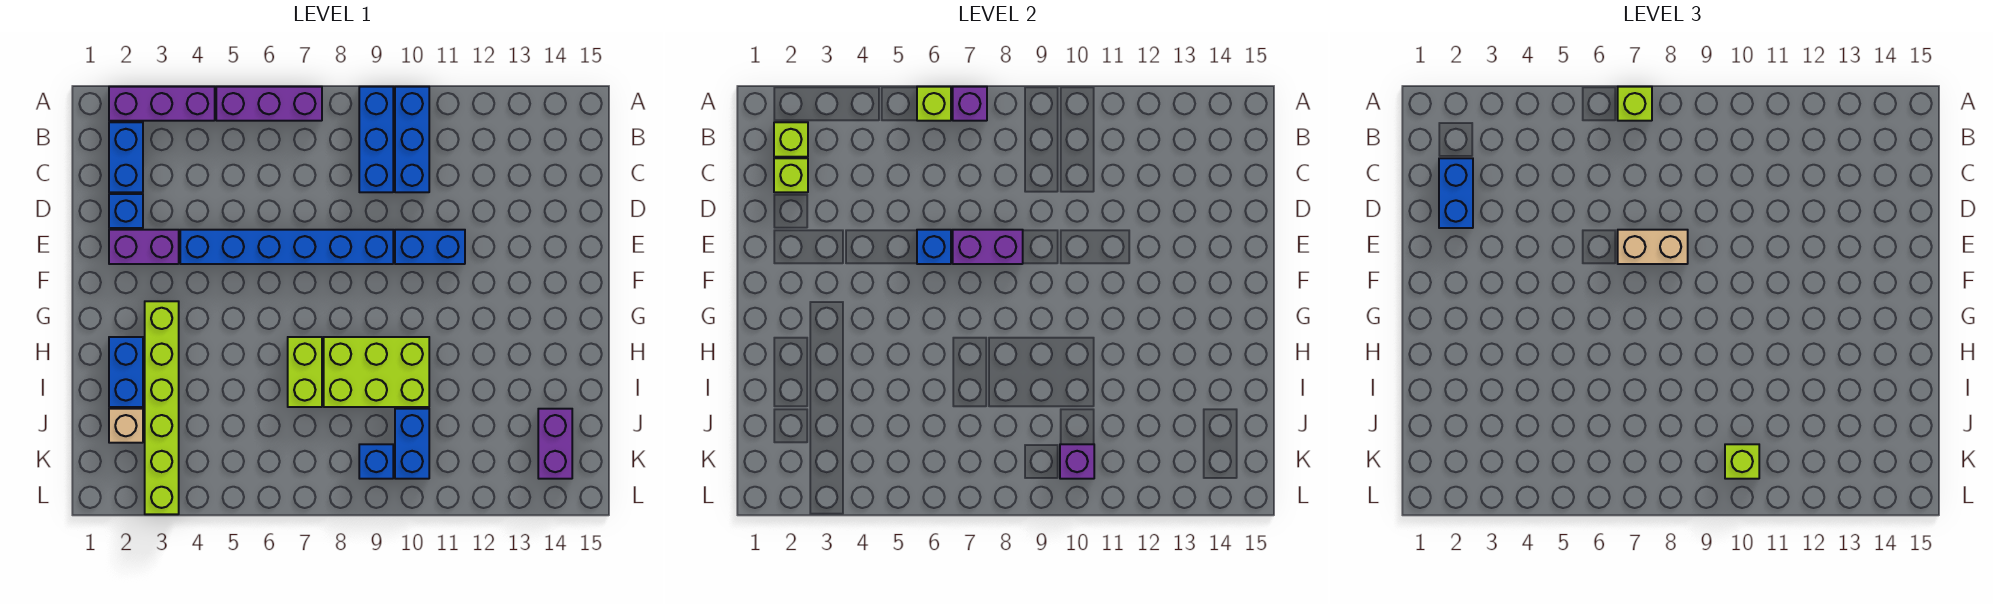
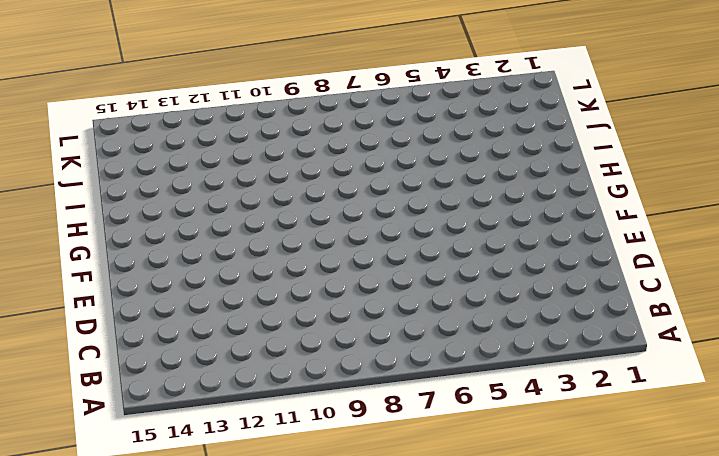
none -> purple brick A2:A4 level 1
none -> purple brick A5:A7 level 1
none -> blue brick A9:C9 level 1

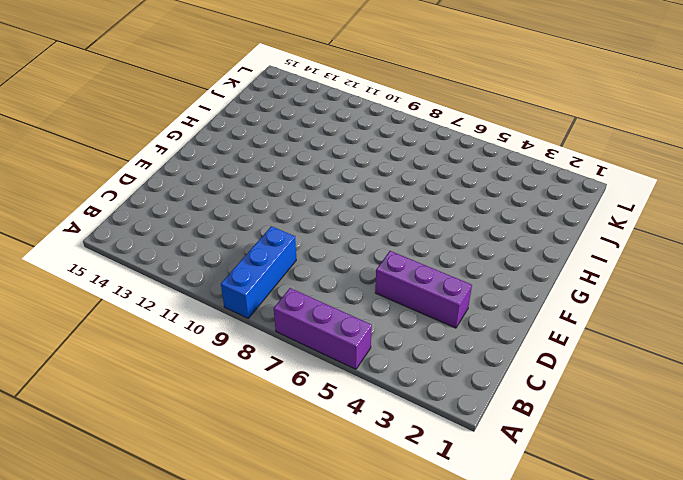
purple brick D3:D5 level 1 -> purple brick A2:A4 level 1
none -> blue brick A10:C10 level 1
none -> blue brick B2:C2 level 1
none -> blue brick D2 level 1

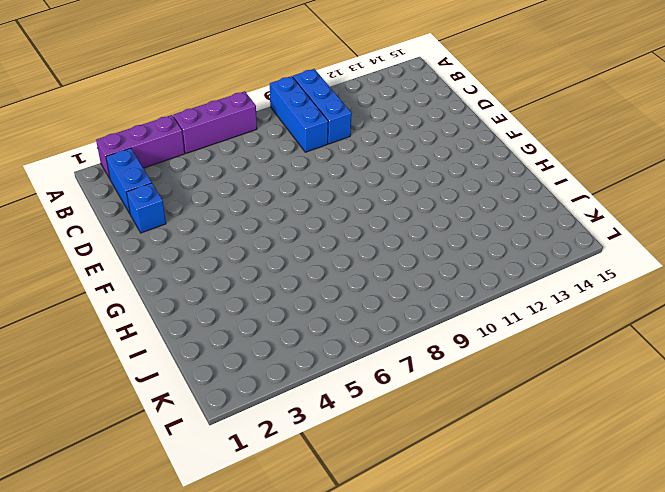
none -> purple brick E2:E3 level 1
none -> blue brick E4:E9 level 1
none -> blue brick E10:E11 level 1

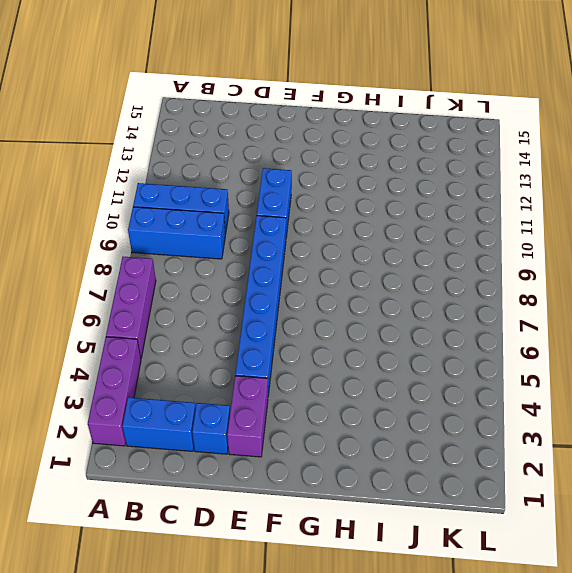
none -> lime brick G3:L3 level 1
none -> blue brick H2:I2 level 1
none -> lime brick H7:I7 level 1

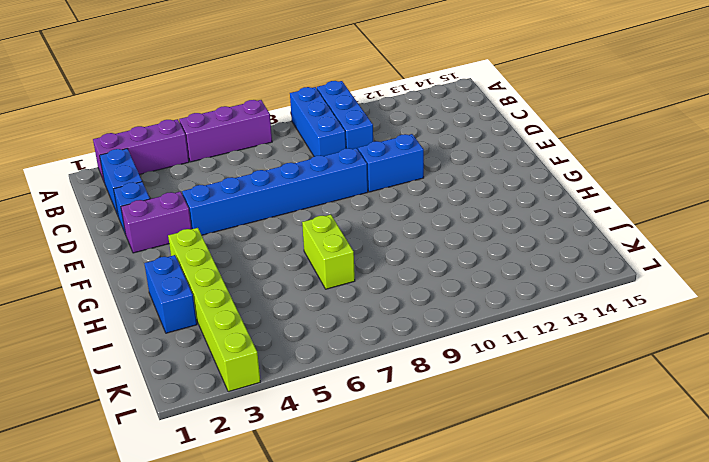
none -> lime brick H8:I10 level 1
none -> tan brick J2 level 1
none -> blue brick J10:K10 level 1

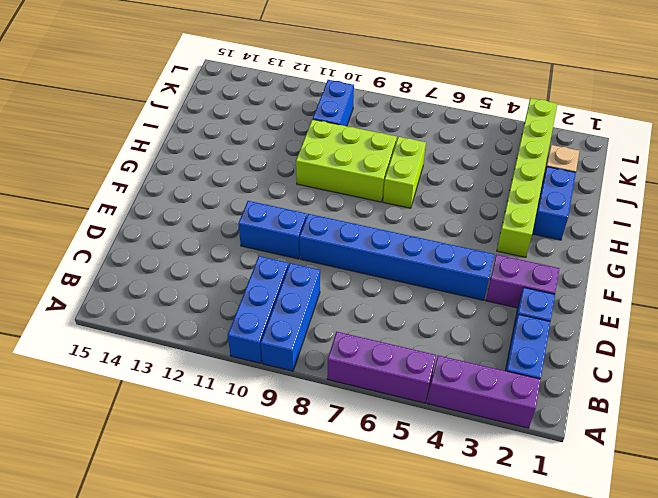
none -> purple brick J14:K14 level 1
none -> blue brick K9 level 1
none -> lime brick A6 level 2

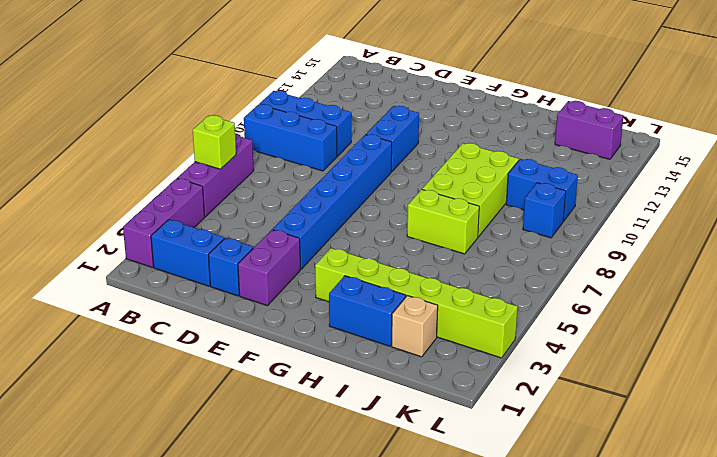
none -> purple brick A7 level 2
none -> lime brick B2 level 2
none -> lime brick C2 level 2

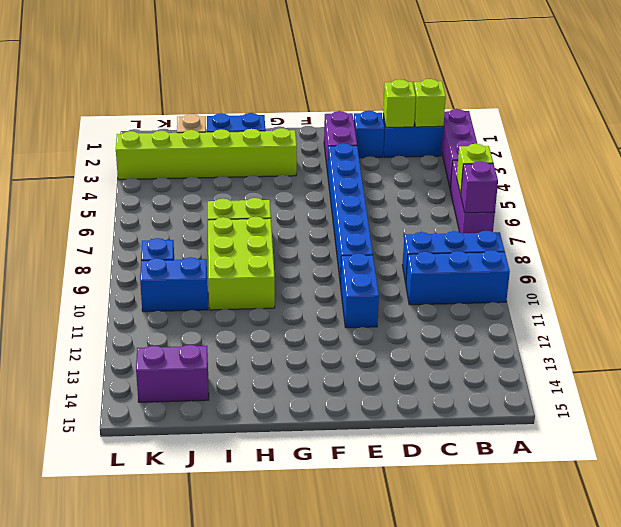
none -> blue brick E6 level 2
none -> purple brick E7:E8 level 2
none -> purple brick K10 level 2

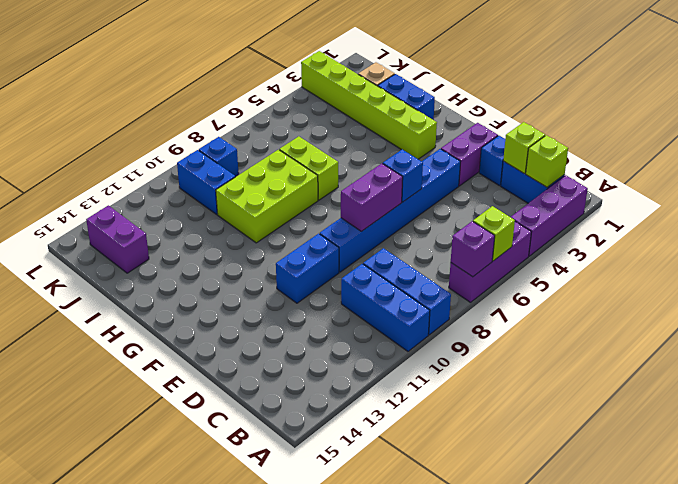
none -> purple brick K10 level 2
none -> lime brick A7 level 3
none -> blue brick C2:D2 level 3

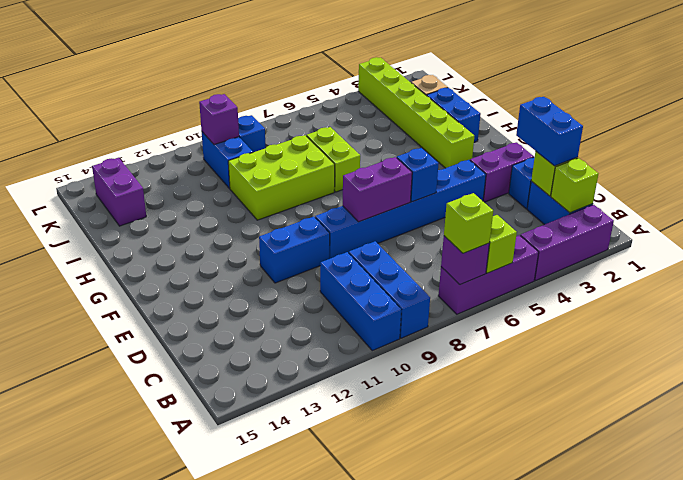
none -> tan brick E7:E8 level 3
none -> lime brick K10 level 3

